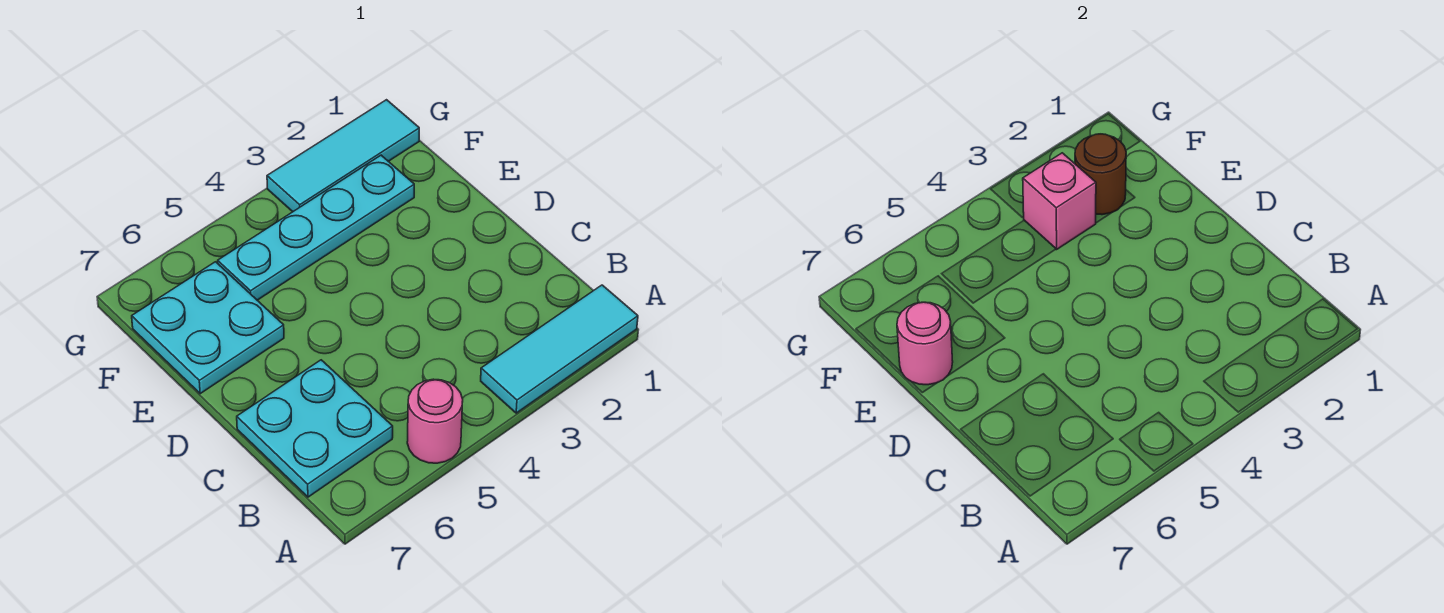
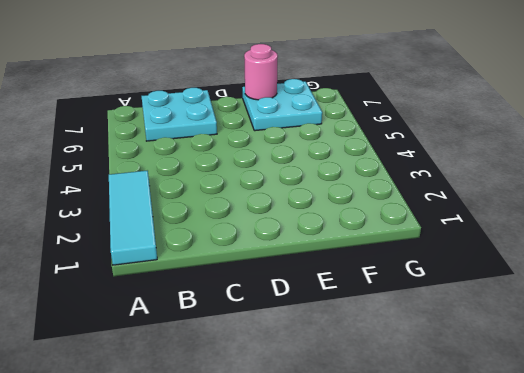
none -> pink round brick A5 level 1
none -> cyan plate F2:F5 level 1

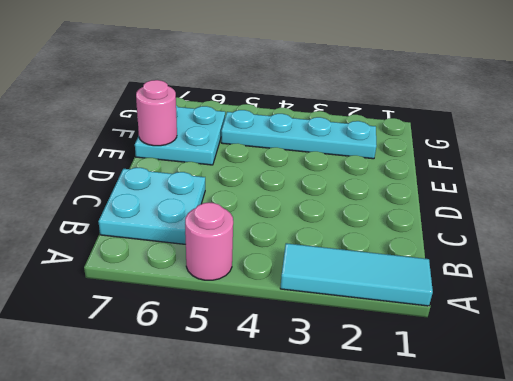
none -> cyan tile G1:G3 level 1
none -> brown round brick F2 level 2

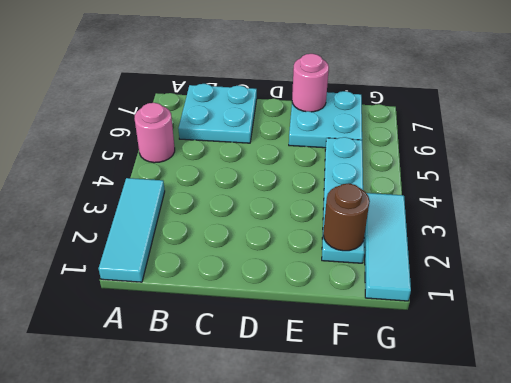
none -> pink brick F3 level 2

